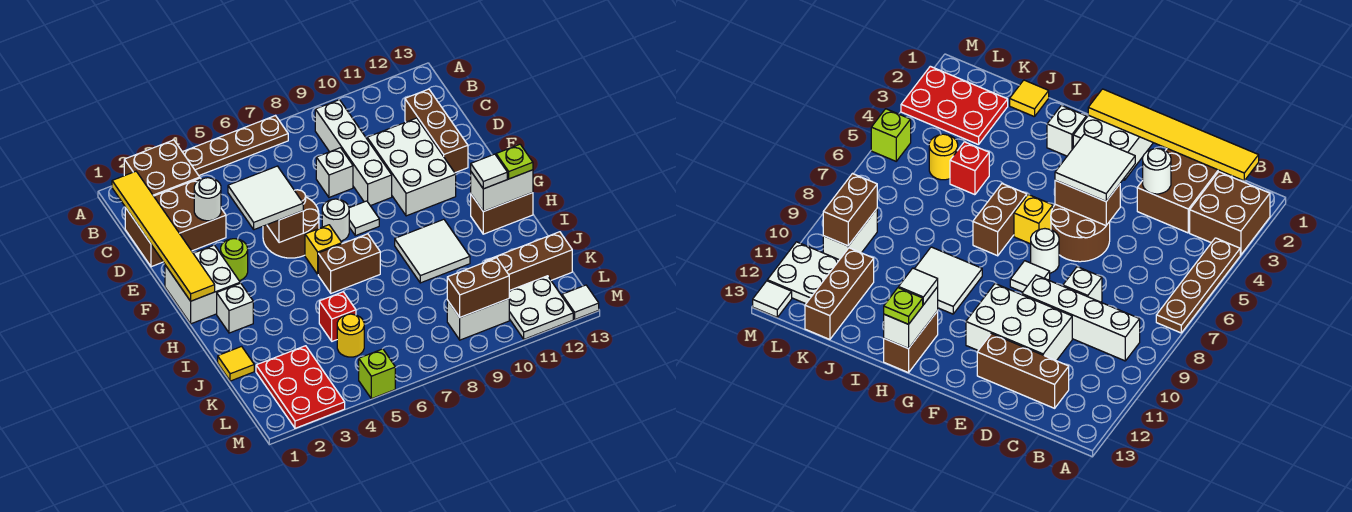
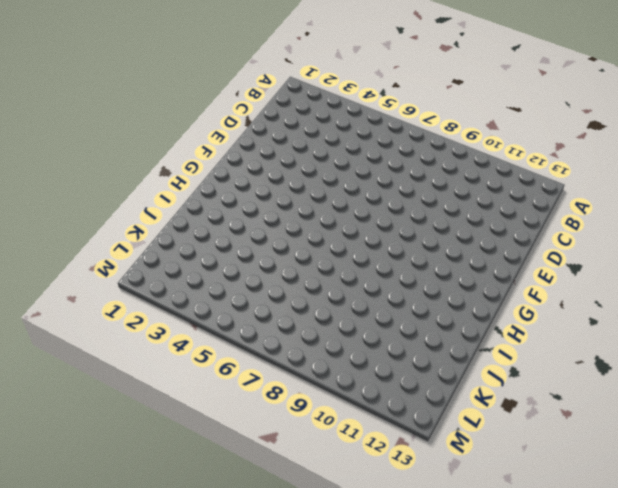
none -> brown brick A2:B3 level 1
none -> brown plate A4:A7 level 1
none -> white brick B9:E9 level 1
none -> brown brick C1:D3 level 1

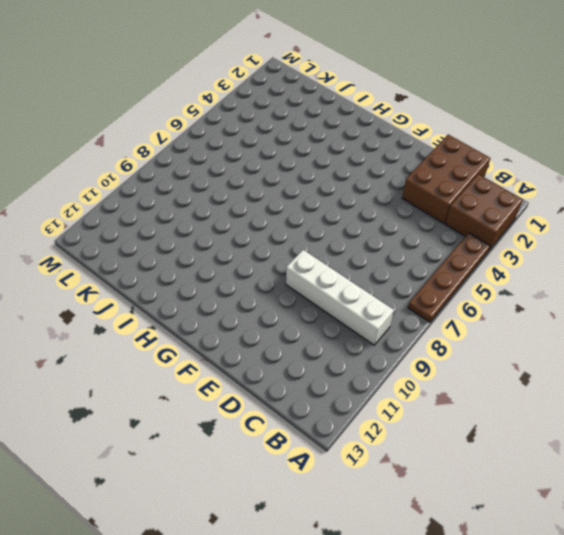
none -> brown brick C12:E12 level 1
none -> white brick D8 level 1
none -> white brick D10:F11 level 1
none -> brown round brick E5:F6 level 1

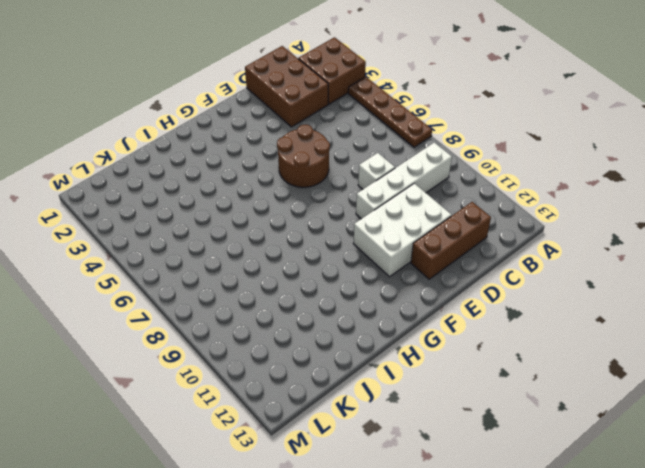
none -> white brick F1:G2 level 1
none -> lime round brick F3 level 1
none -> white round brick F7 level 1
none -> white tile F8 level 1

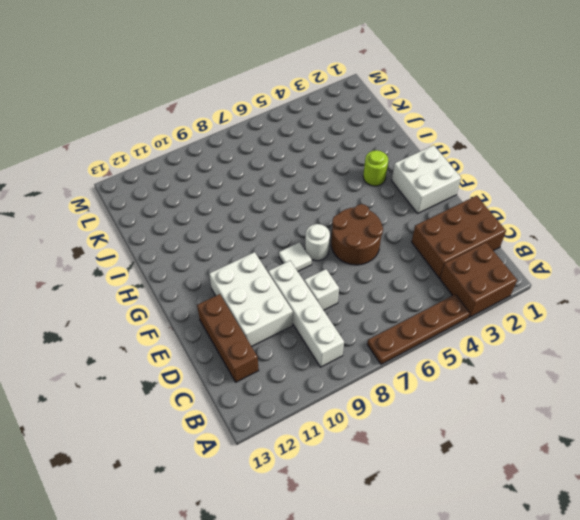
lime round brick H3 level 1 -> lime round brick F3 level 1
none -> yellow brick G6 level 1
none -> white brick H2 level 1
none -> brown brick H6:H7 level 1
none -> white tile H9:I10 level 1

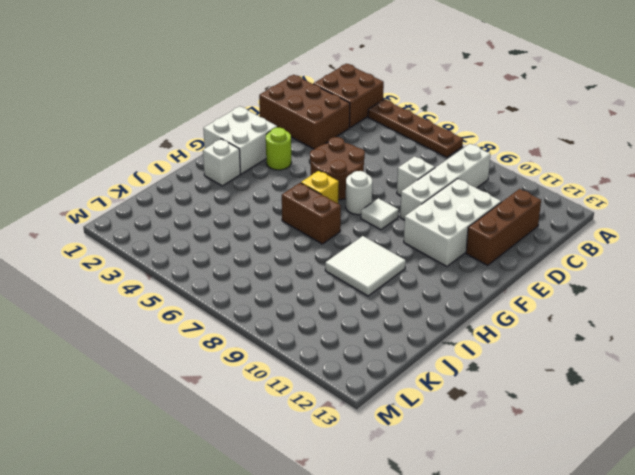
none -> brown brick H12:H13 level 1
none -> yellow tile J1 level 1
none -> red brick J5 level 1
none -> red plate K2:M3 level 1

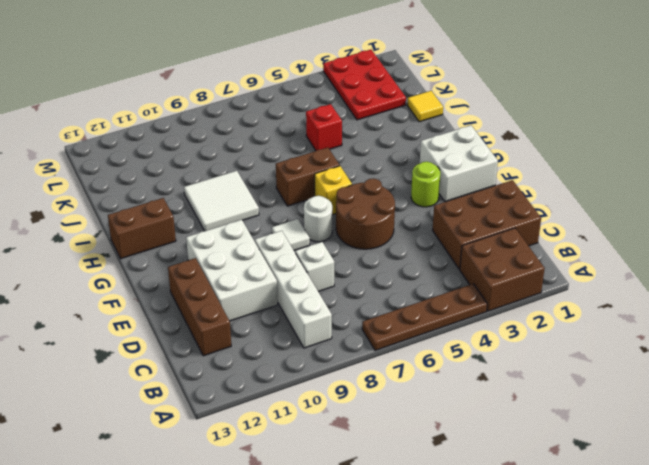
none -> white brick H2 level 1
none -> yellow round brick K5 level 1
none -> brown brick K11:K13 level 1
none -> white brick L9:L10 level 1

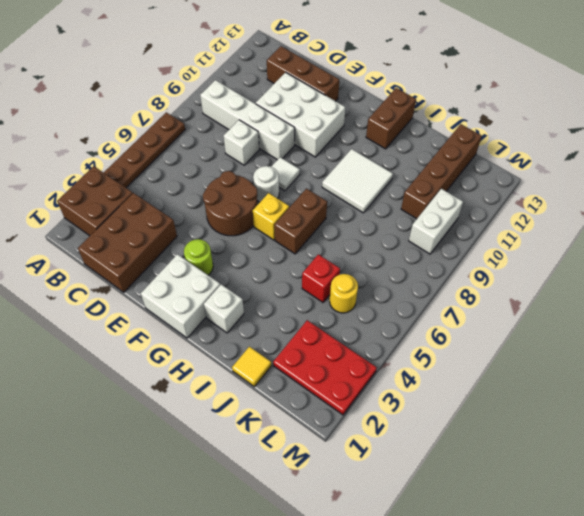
brown brick K10:K13 level 1 -> brown brick K11:K13 level 1
none -> white plate L11:M12 level 1
none -> lime brick M5 level 1
none -> white tile M13 level 1
none -> yellow tile B1:G1 level 2

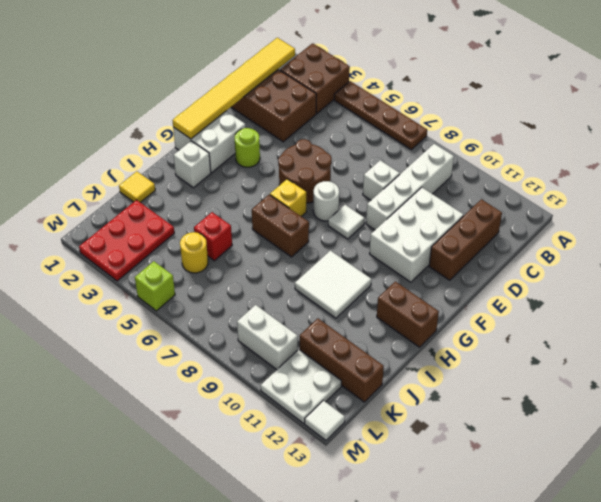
none -> white round brick D3 level 2
none -> brown brick E5:F5 level 2
none -> white brick H12:H13 level 2
none -> brown brick L9:L10 level 2

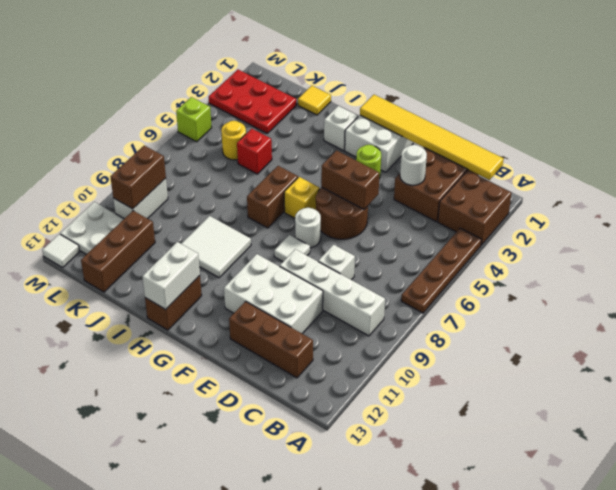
none -> white tile E4:F5 level 3
none -> white tile H12 level 3
none -> lime plate H13 level 3

